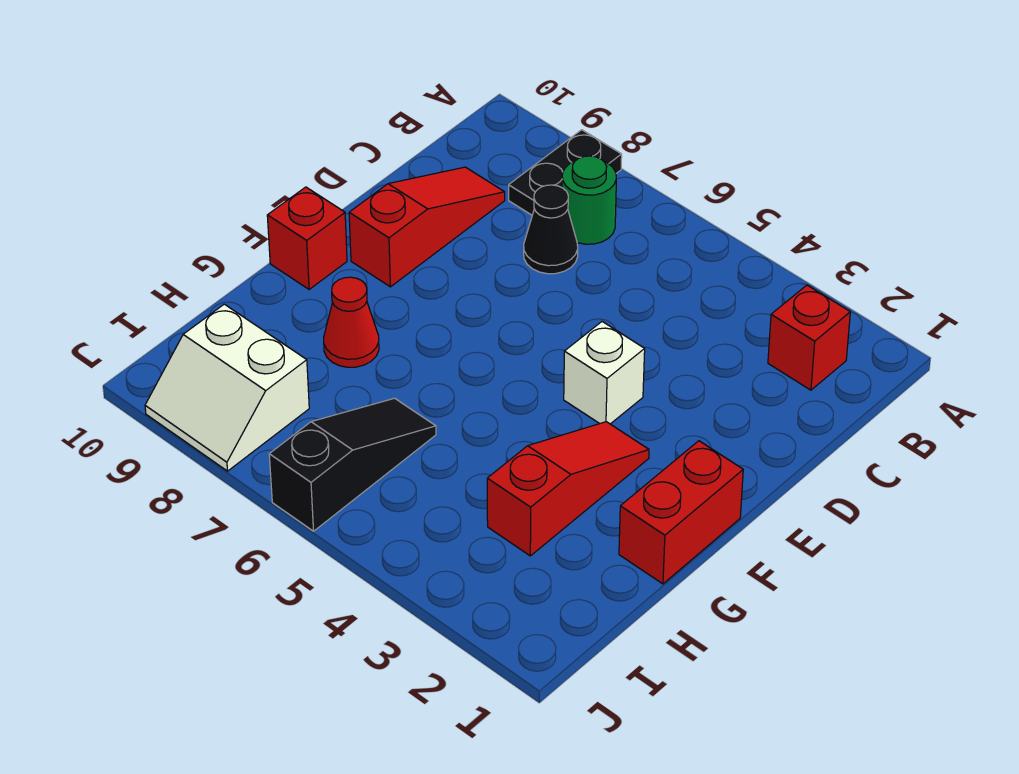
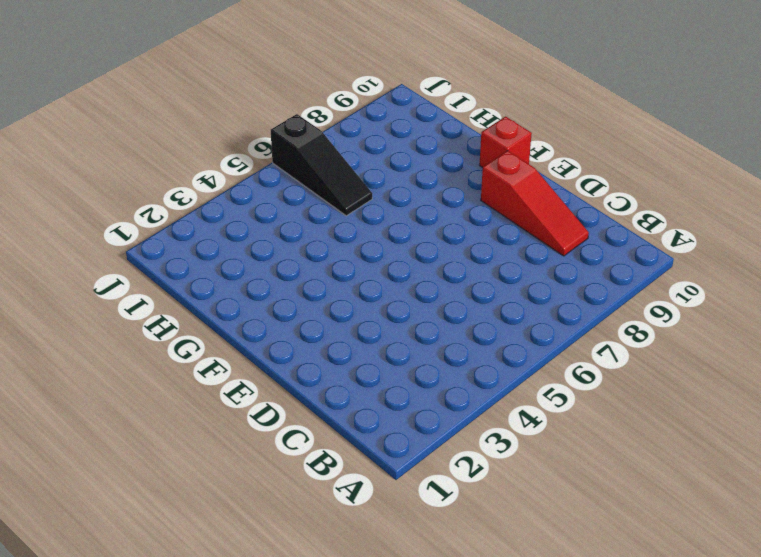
none -> black plate A8:B8 level 1
none -> red brick B2 level 1
none -> green round brick B7 level 1

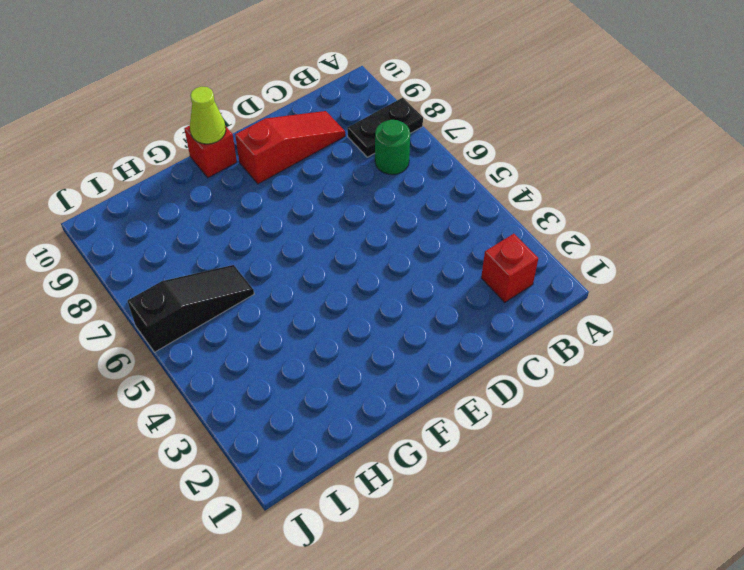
lime cone F10 level 2 -> none
none -> black cone C7 level 1
none -> white brick E4 level 1
none -> red brick F1:G1 level 1

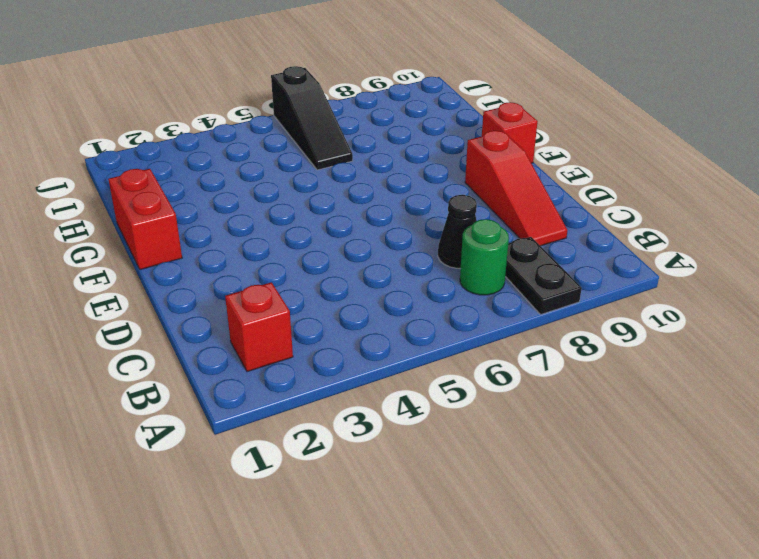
none -> white brick E4 level 1
none -> red slope F3:H3 level 1 top H
none -> red cone G8 level 1

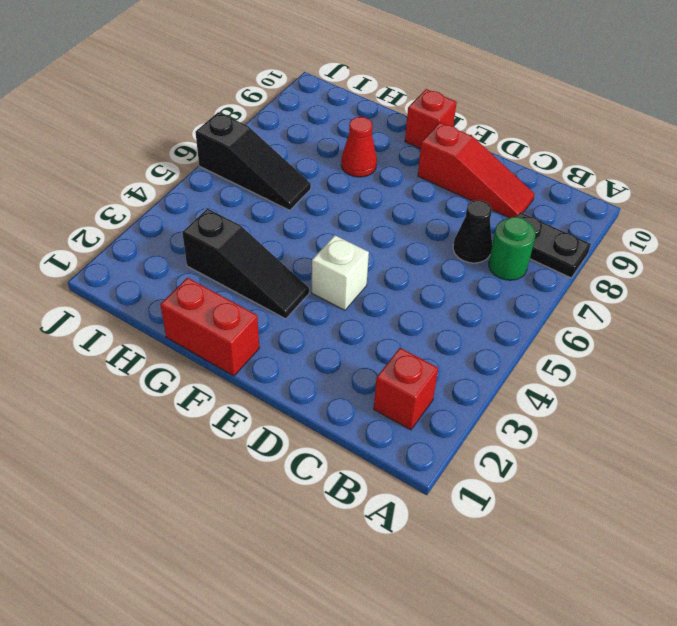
black slope F3:H3 level 1 top H -> red slope F3:H3 level 1 top H
none -> white slope I8:J9 level 1 top I

